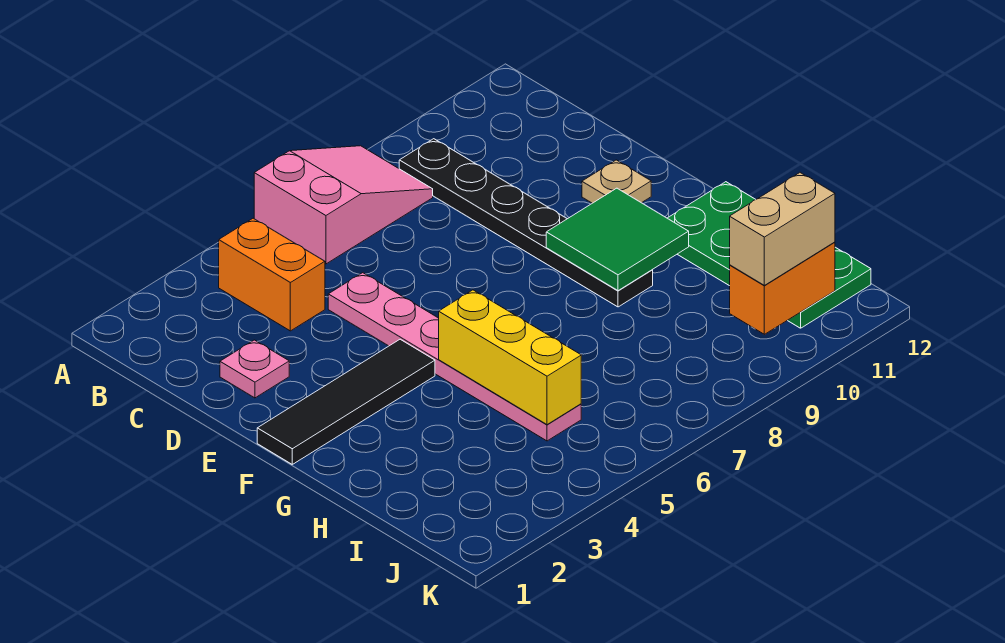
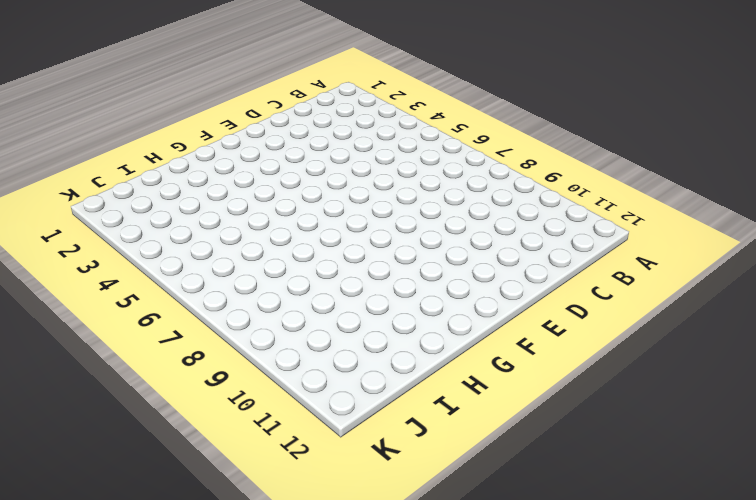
none -> pink slope A6:B8 level 1 top 6
none -> orange brick B4:C4 level 1
none -> black plate B9:G9 level 1

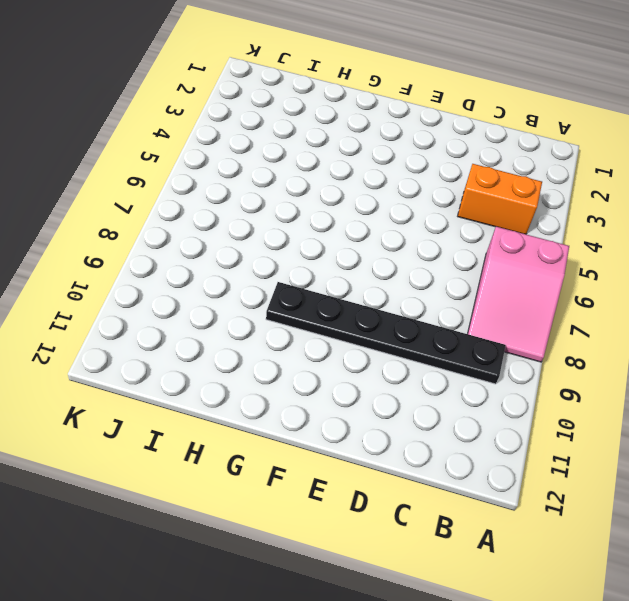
none -> pink plate D2 level 1
none -> pink plate D5:I5 level 1
none -> tan plate E11 level 1

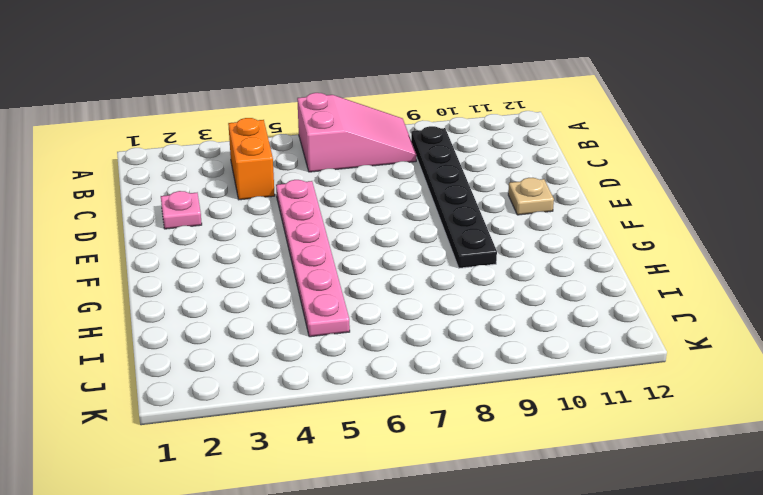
none -> black tile F1:F4 level 1
none -> green plate G11:J12 level 1
none -> green tile F9:G10 level 2

